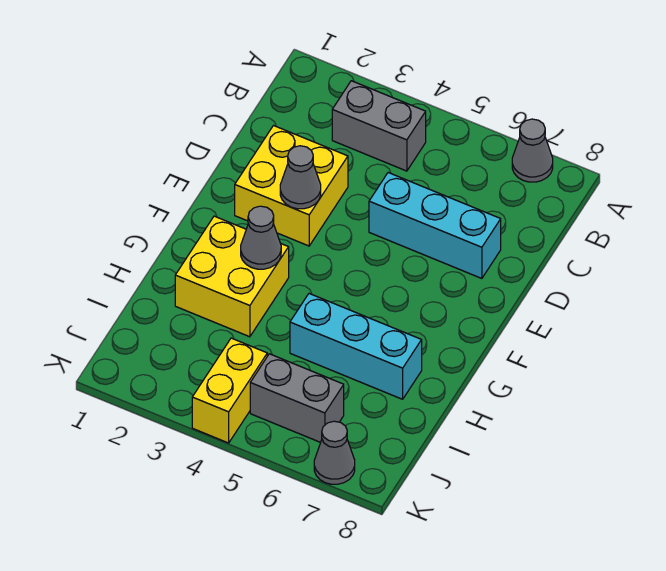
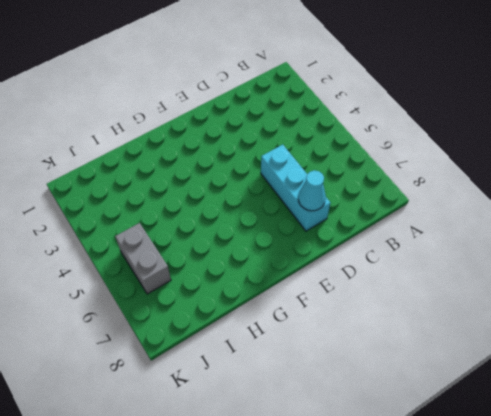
cyan cone D7 level 2 -> none
none -> grey cone A7 level 1
none -> grey brick B3:B4 level 1

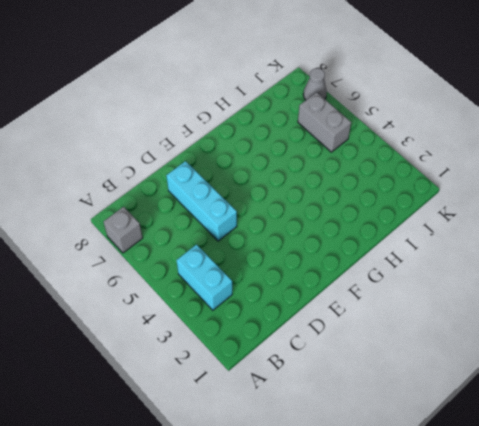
grey brick A7 level 1 -> grey cone A7 level 1
cyan brick B3:B4 level 1 -> grey brick B3:B4 level 1
none -> yellow brick D2:E3 level 1
none -> yellow brick G2:H3 level 1

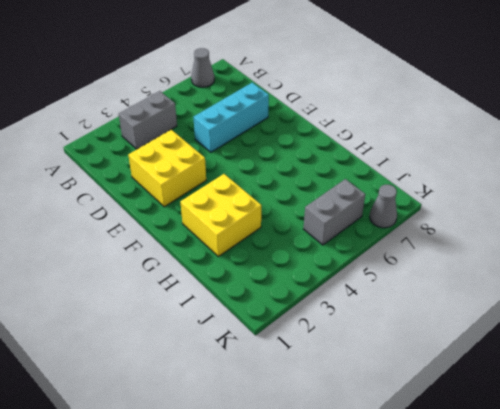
none -> cyan brick H5:H7 level 1
none -> yellow brick J4:K4 level 1

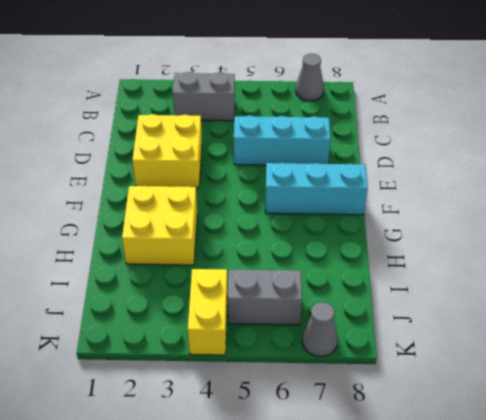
cyan brick F6:F8 level 1 -> cyan brick H5:H7 level 1
none -> grey cone E3 level 2
none -> grey cone G3 level 2

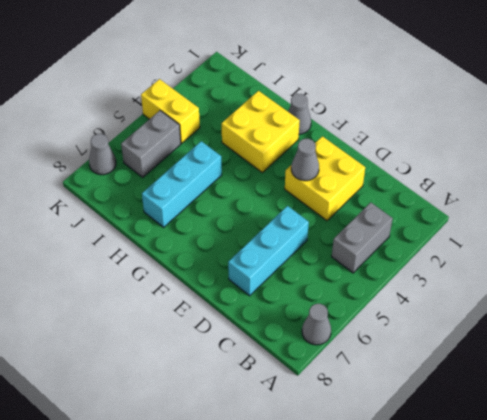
grey cone G1 level 1 -> grey cone G3 level 2

